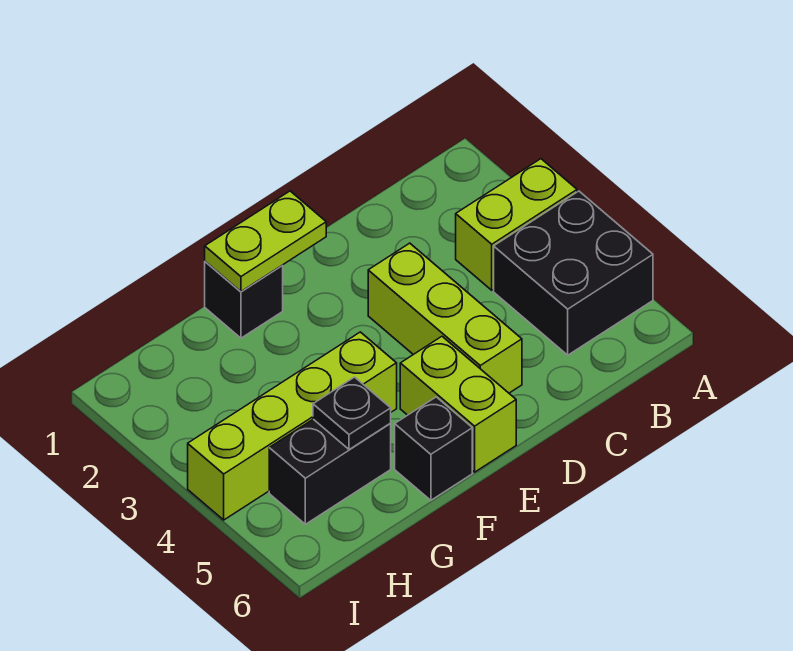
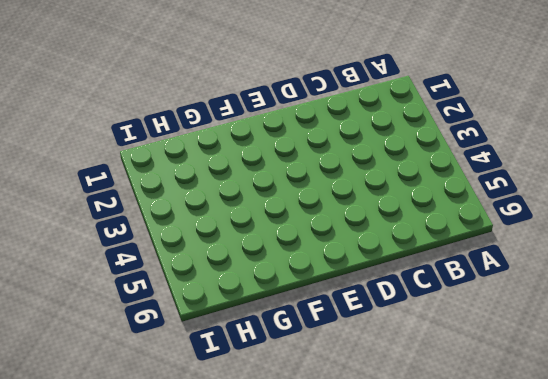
none -> lime brick A3:B3 level 1
none -> black brick A4:B5 level 1

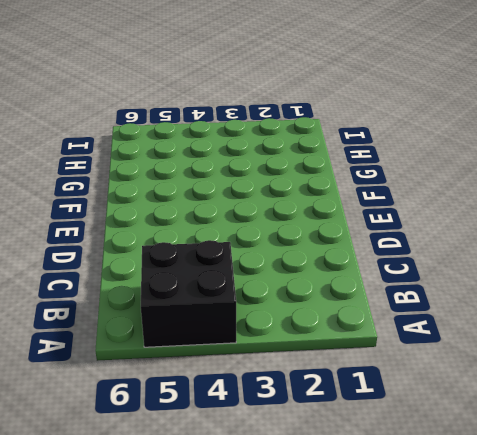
none -> lime brick A3:B3 level 1
none -> lime brick D3:D5 level 1

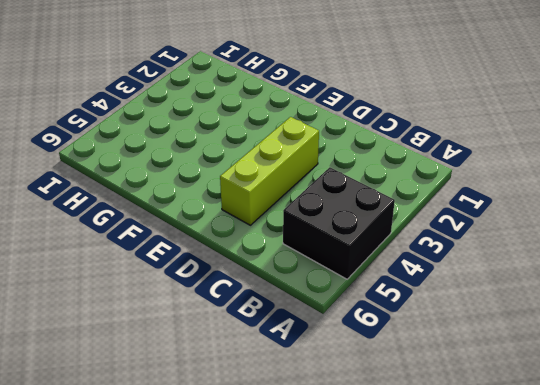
none -> lime brick A3:B3 level 1
none -> lime brick E5:E6 level 1

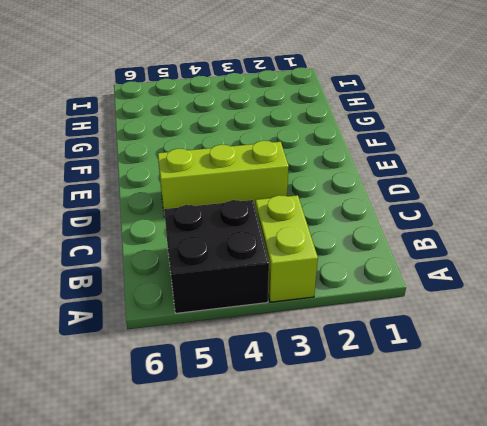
none -> lime brick E5:E6 level 1
none -> black brick F1 level 1

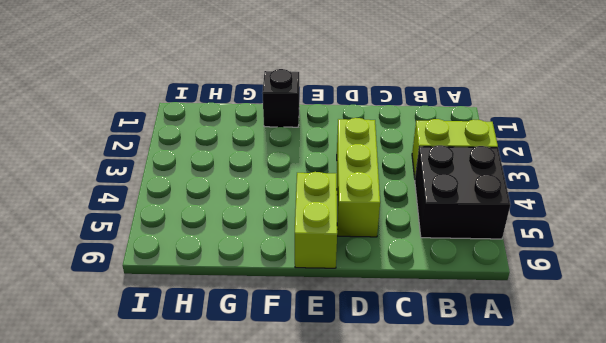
none -> lime brick F4:I4 level 1
none -> black brick F6 level 1

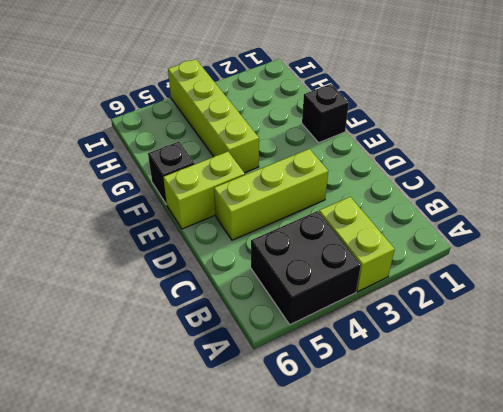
none -> black brick G5:H5 level 1
none -> lime plate E1:F1 level 2

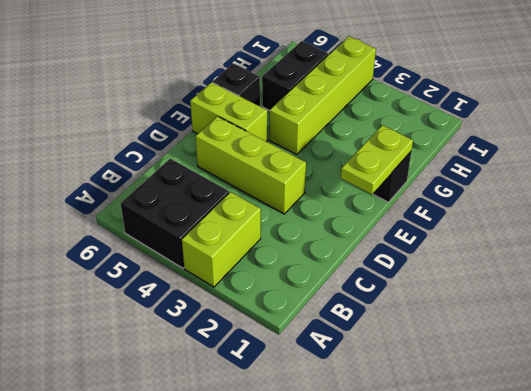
none -> black plate G5 level 2

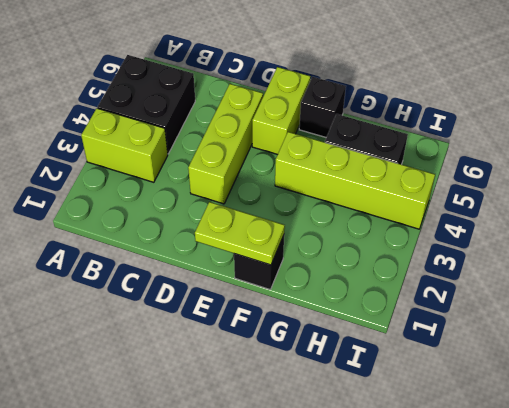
none -> black plate G5 level 2

